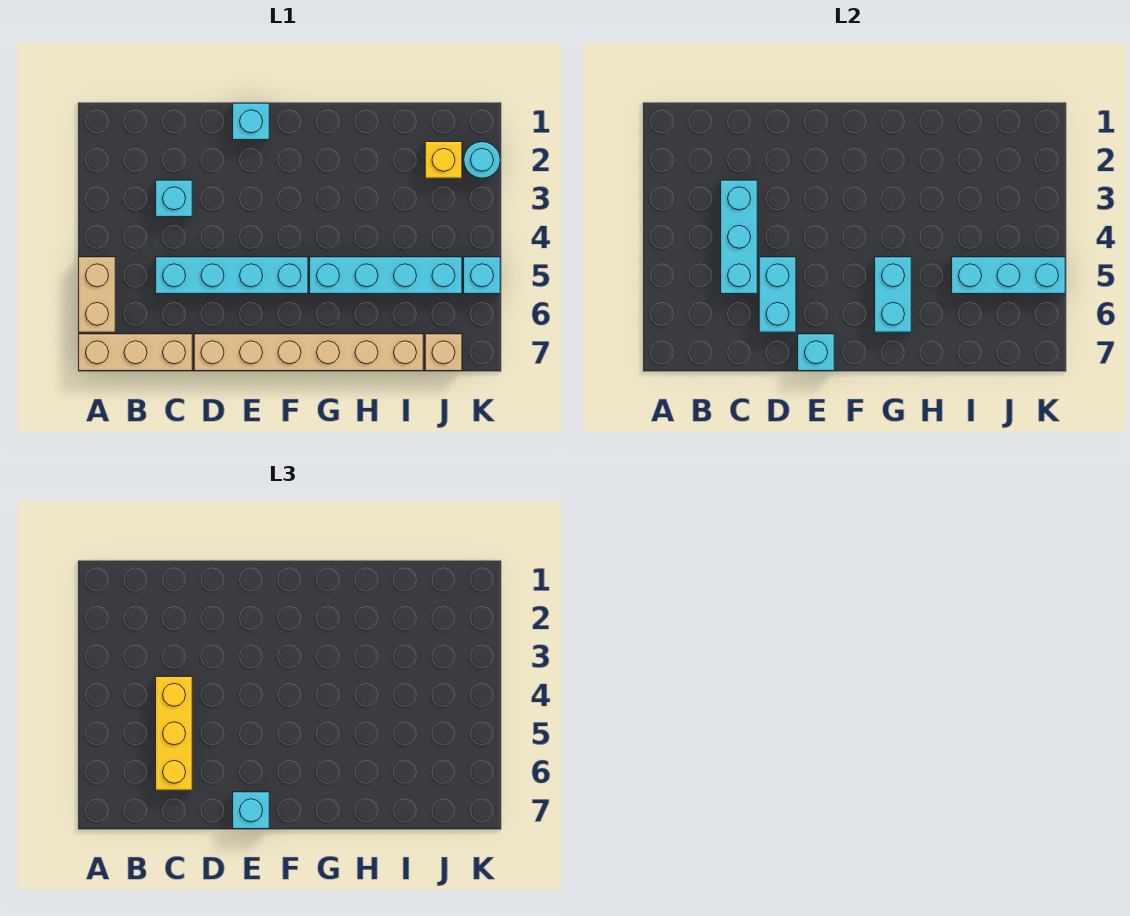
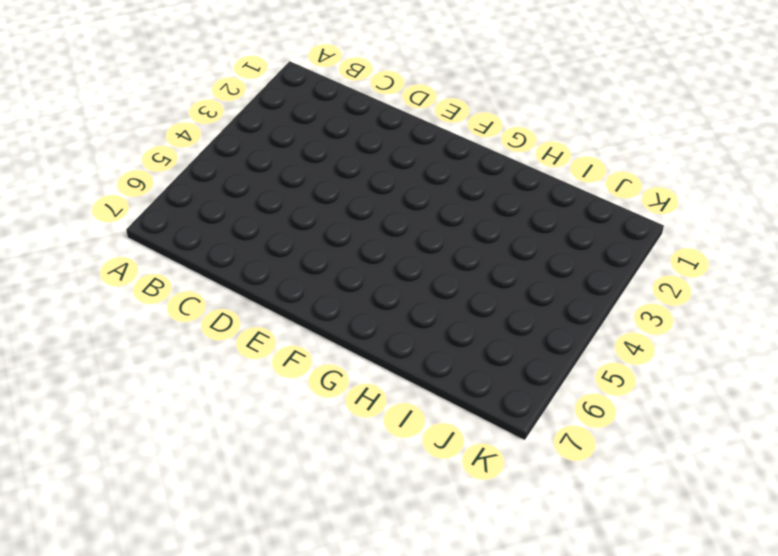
none -> tan brick A5:A6 level 1
none -> tan brick A7:C7 level 1
none -> cyan brick C3 level 1

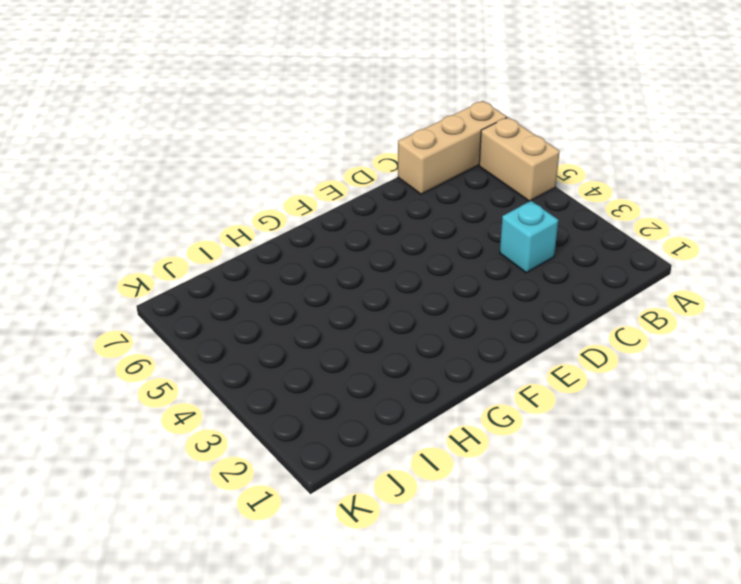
none -> cyan brick C5:F5 level 1
none -> tan brick D7:I7 level 1
none -> cyan brick E1 level 1

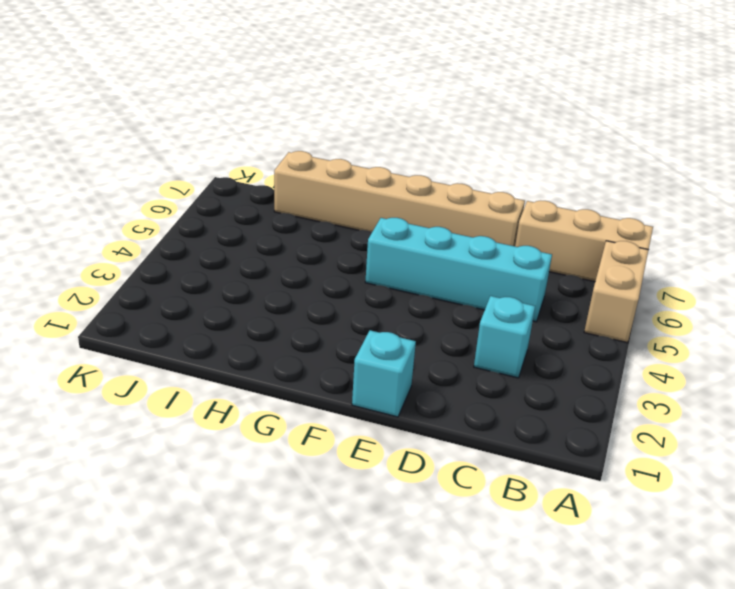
none -> cyan brick G5:J5 level 1
none -> yellow brick J2 level 1
none -> tan brick J7 level 1

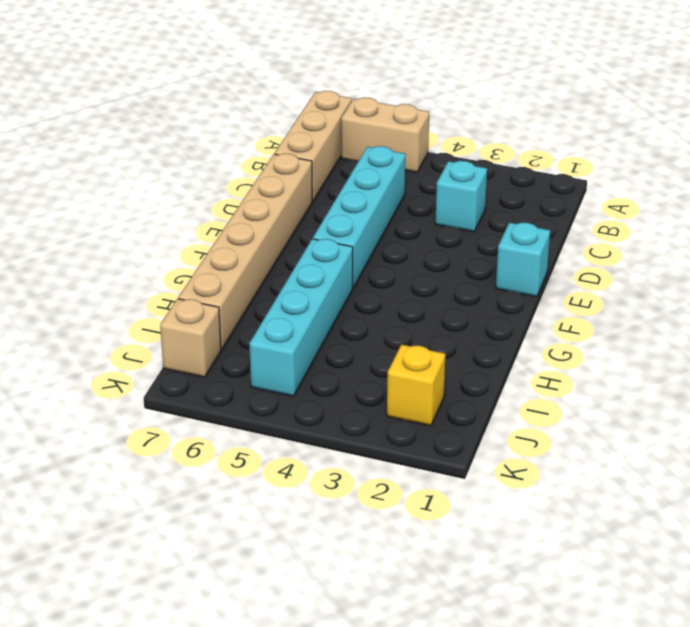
none -> cyan round brick K2 level 1
none -> cyan brick K5 level 1
none -> cyan brick C3:C5 level 2

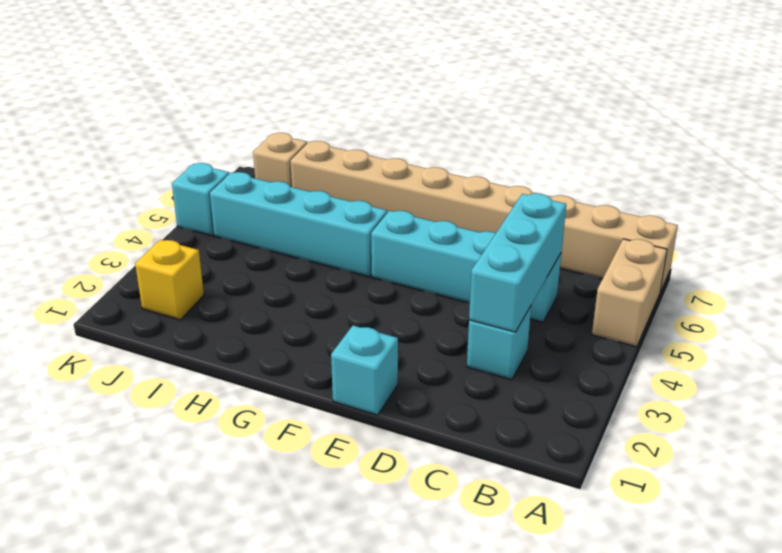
none -> cyan round brick K2 level 1
none -> cyan brick D5:D6 level 2
none -> cyan brick E7 level 2

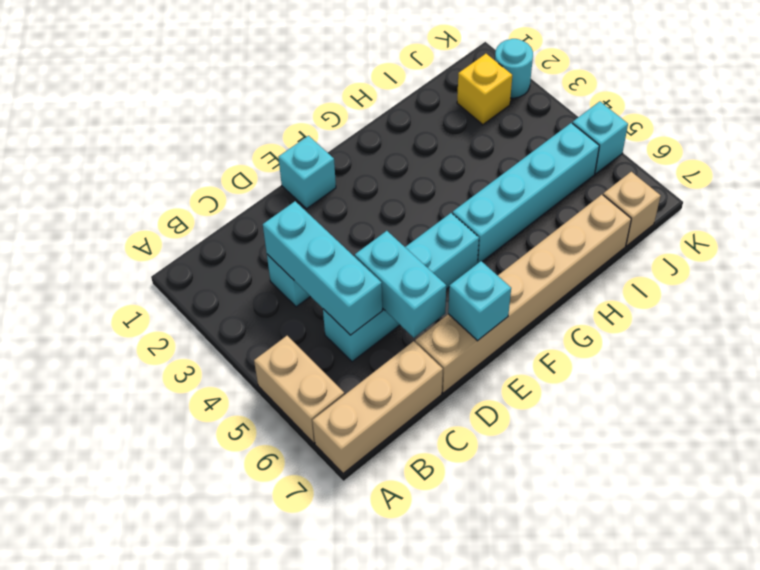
none -> cyan brick G5:G6 level 2
none -> cyan brick I5:K5 level 2
none -> yellow brick C4:C6 level 3

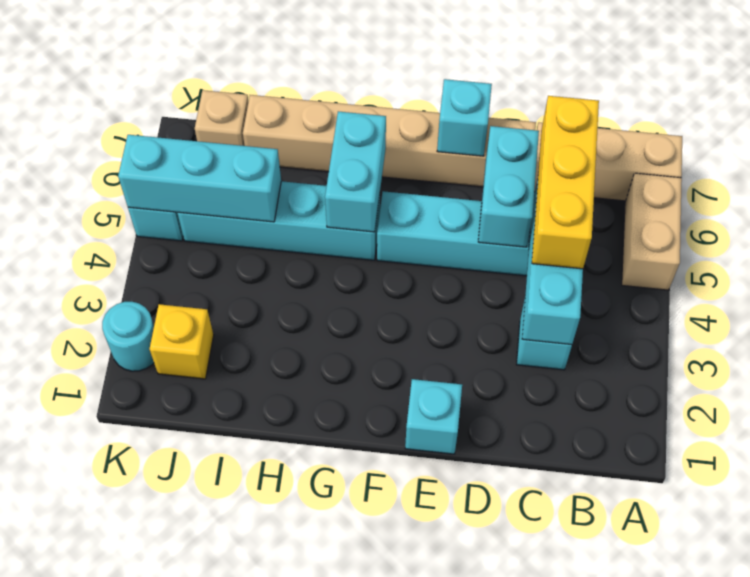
none -> cyan brick E7 level 3

